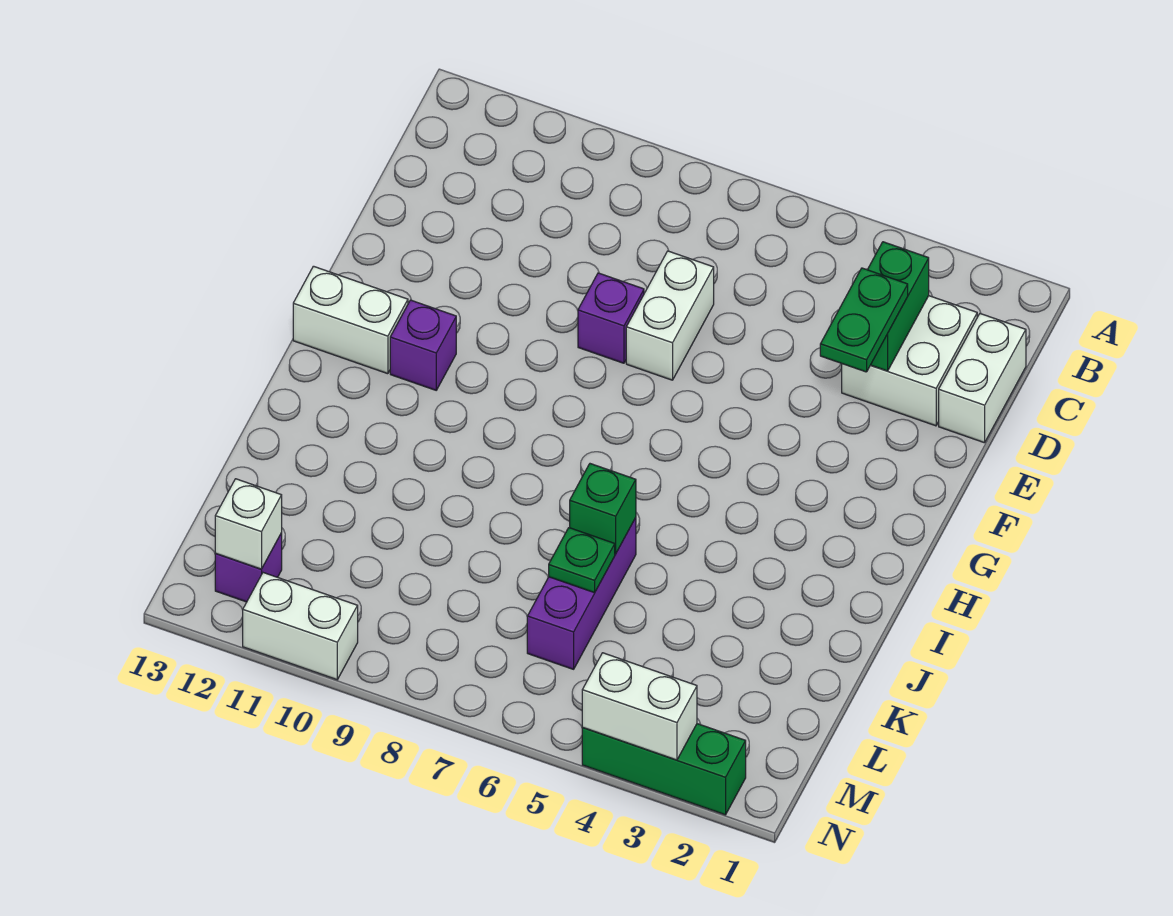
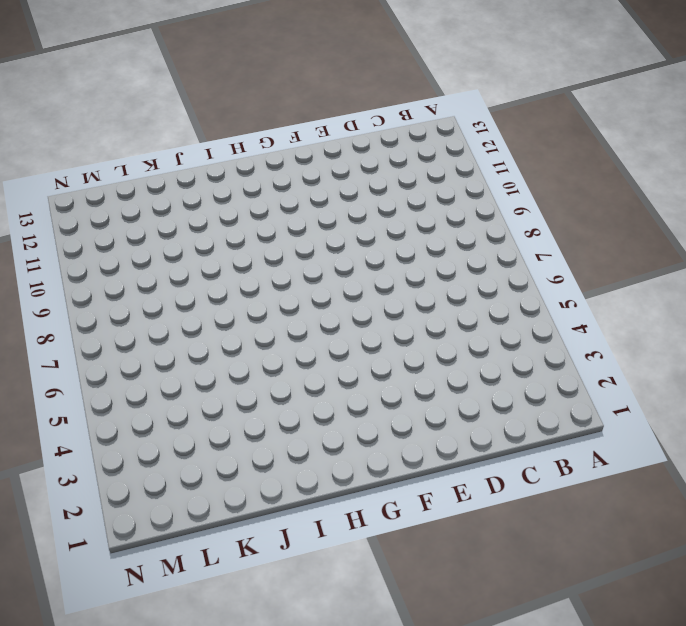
none -> white brick C1:D1 level 1
none -> white brick C2:D3 level 1
none -> white brick D7:E7 level 1

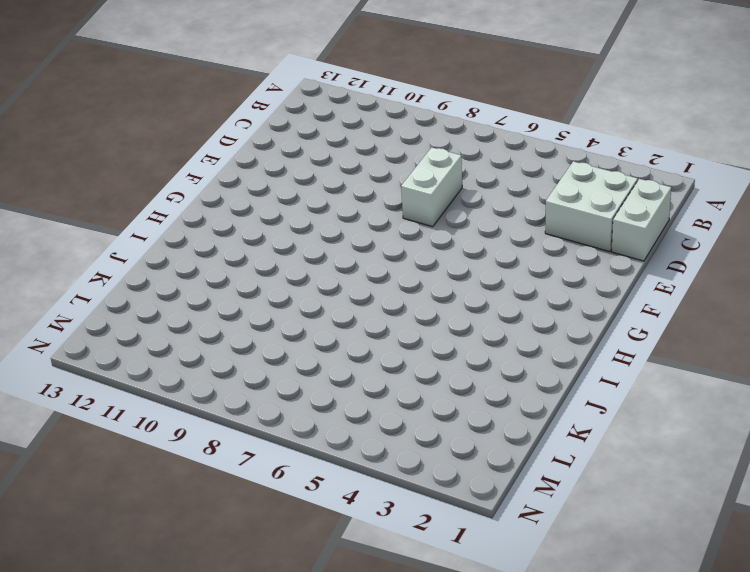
none -> purple brick E8 level 1
none -> purple brick G11 level 1
none -> white brick G12:G13 level 1

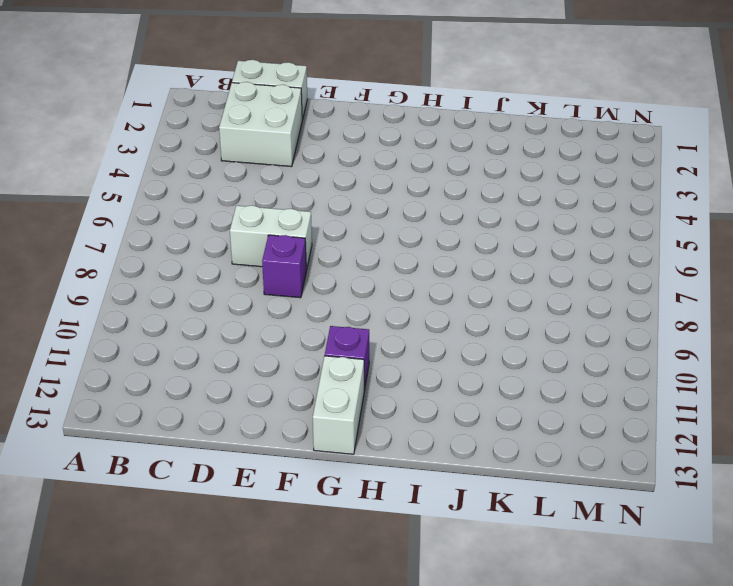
none -> purple brick J6:L6 level 1
none -> purple brick M12 level 1
none -> green brick N2:N4 level 1

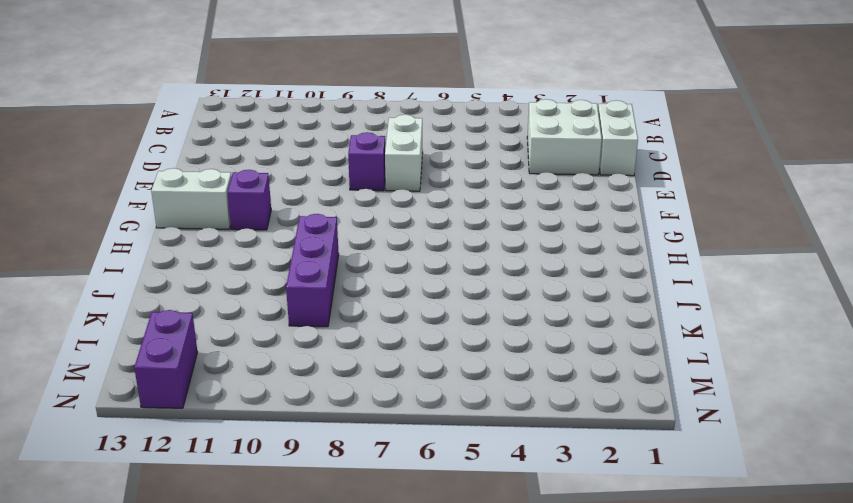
purple brick I9:K9 level 1 -> purple brick J6:L6 level 1
purple brick M12:N12 level 1 -> purple brick M12 level 1
none -> green brick N2:N4 level 1
none -> white brick N10:N11 level 1
none -> green brick C3:D3 level 2

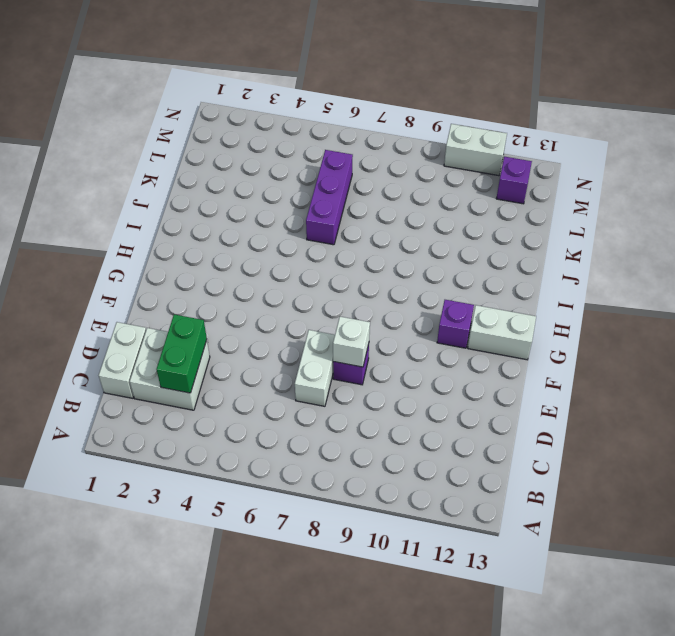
white brick E8 level 2 -> white brick M12 level 2
none -> green brick N2:N4 level 1
none -> green brick J6 level 2
none -> green plate K6 level 2

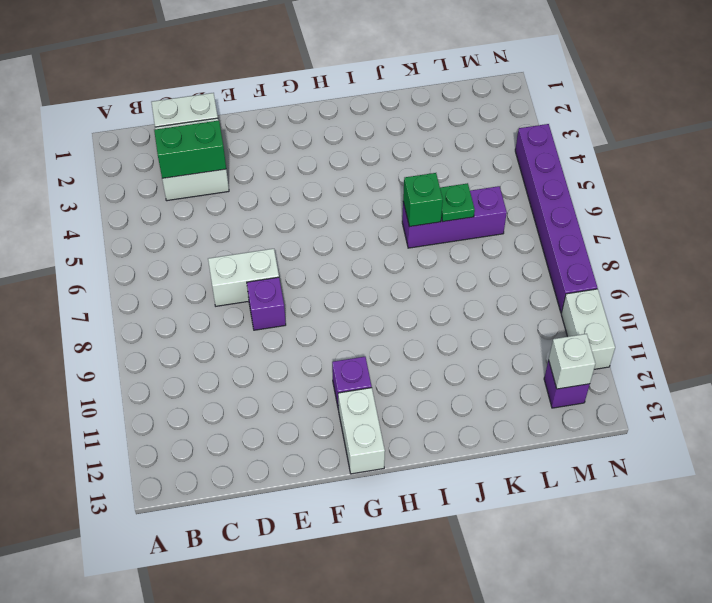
purple brick N4:N9 level 1 -> green brick N2:N4 level 1
none -> white brick N3:N4 level 2
none -> green plate D3:E3 level 3

